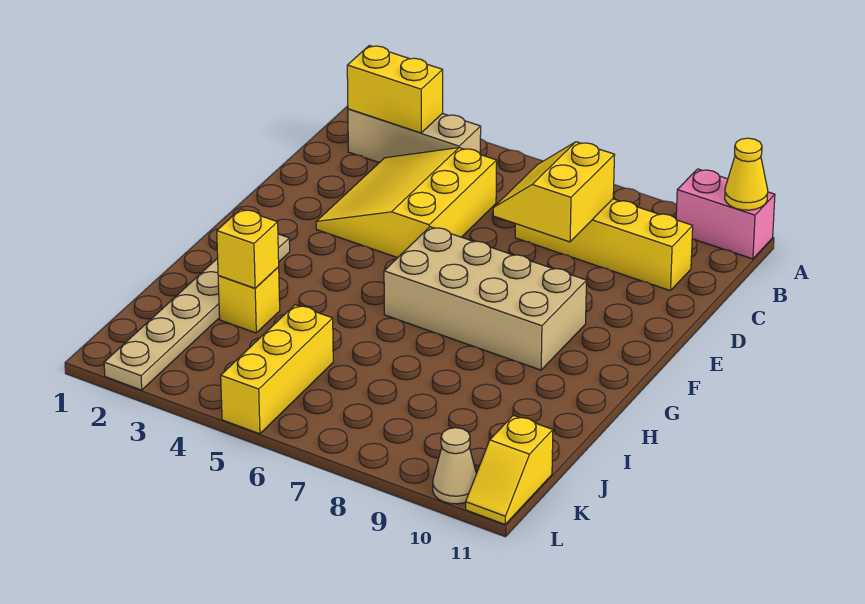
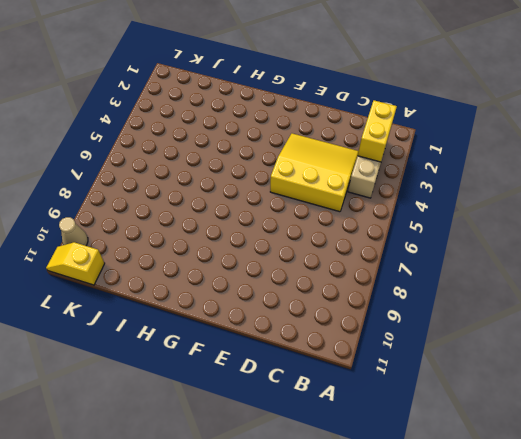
none -> pink brick A10:A11 level 1
none -> yellow brick C7:C10 level 1
none -> tan brick F6:G9 level 1

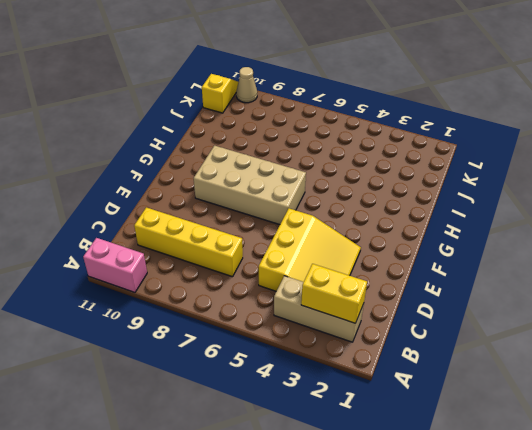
none -> tan plate G2:L2 level 1
none -> yellow brick I3 level 1
none -> yellow brick J5:L5 level 1

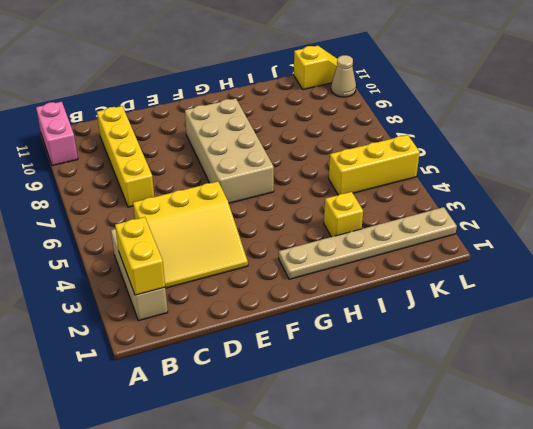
none -> yellow cone A11 level 2
none -> yellow slope C7:D8 level 2 top 8
none -> yellow brick I3 level 2

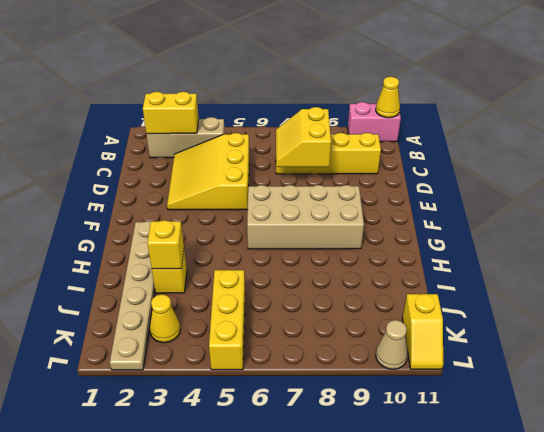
yellow cone K3 level 1 -> none

